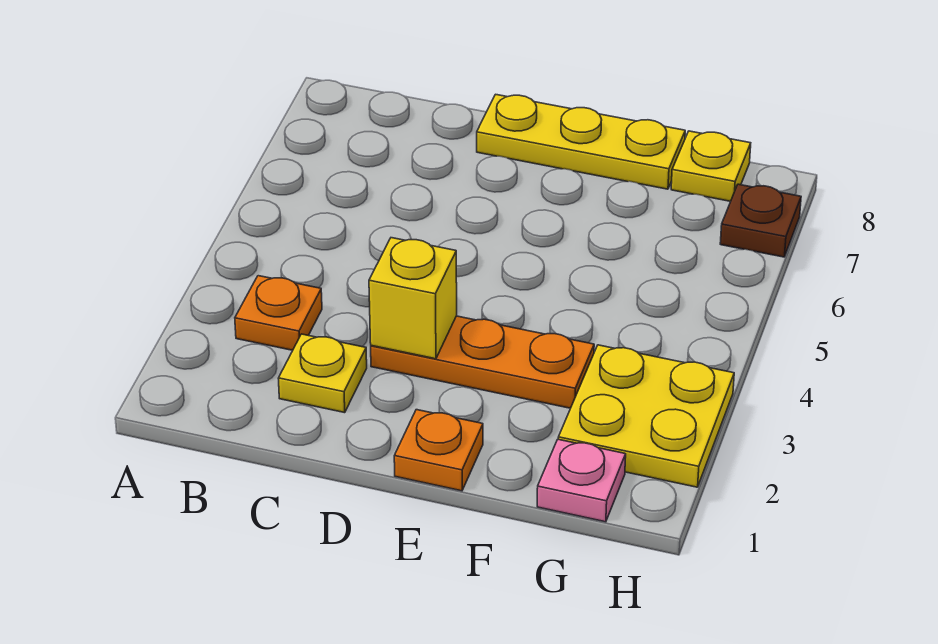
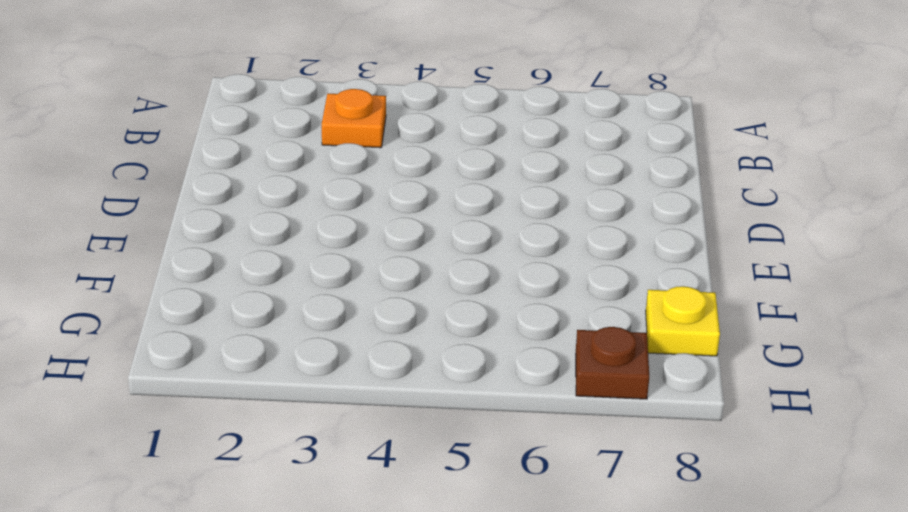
none -> yellow plate C2 level 1
none -> orange plate D3:F3 level 1

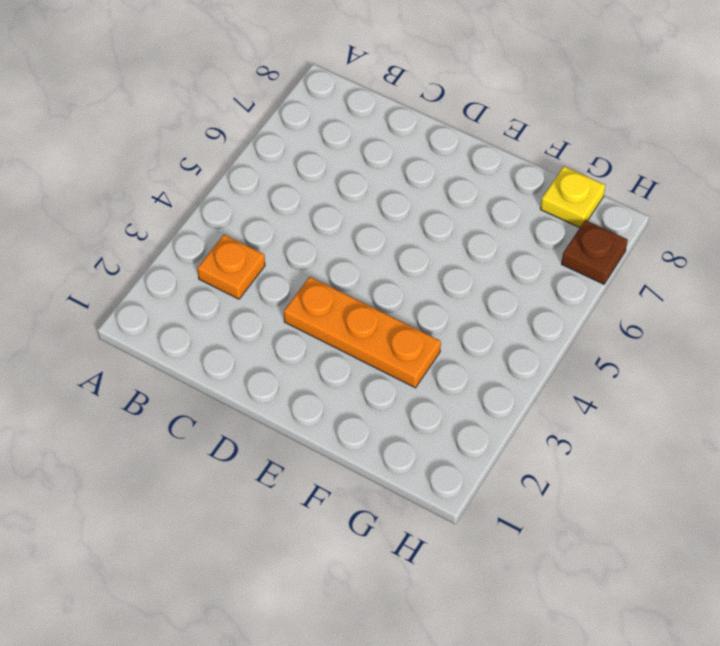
none -> yellow plate C2 level 1
none -> yellow plate D8:F8 level 1

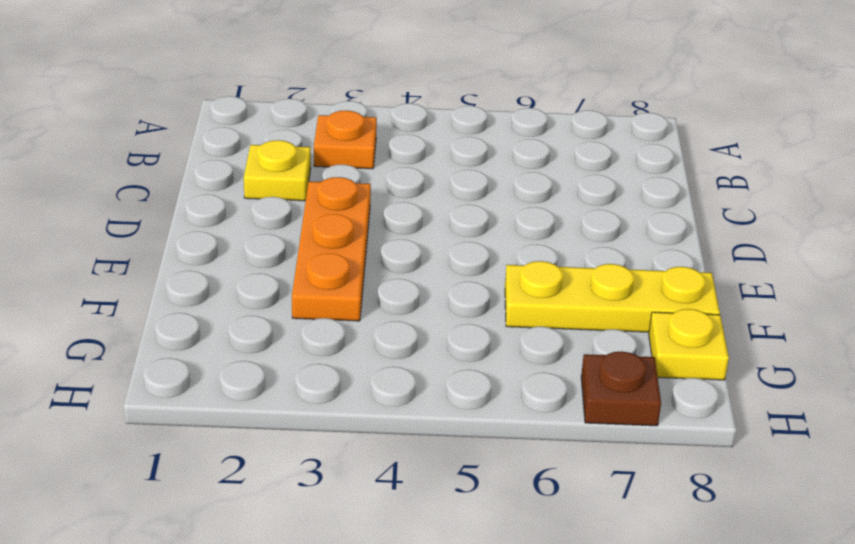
yellow plate F6:F8 level 1 -> yellow plate D8:F8 level 1
none -> orange plate E1 level 1
none -> pink plate G1 level 1

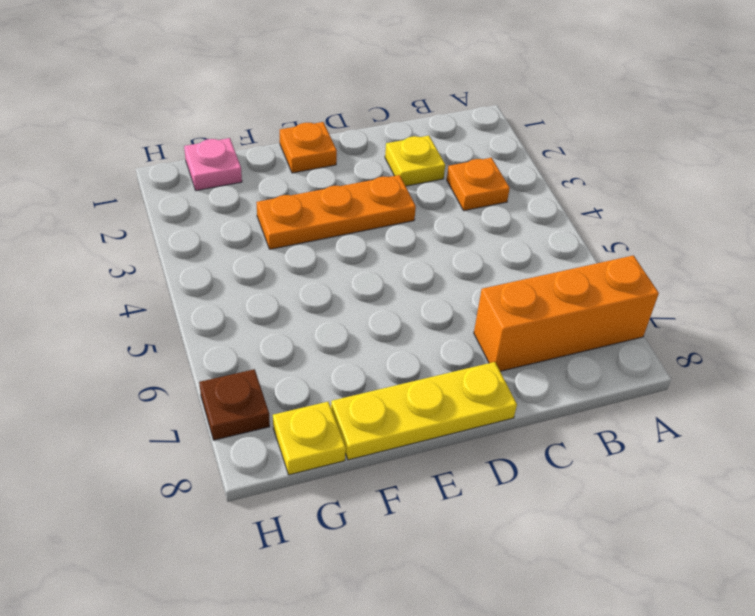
orange brick A7:C7 level 1 -> none
none -> yellow plate G2:H3 level 1
none -> yellow brick D3 level 2

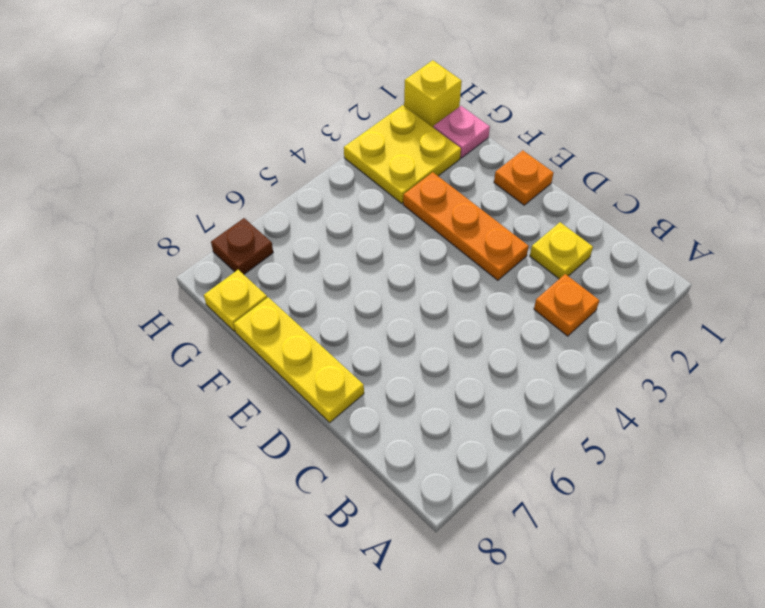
yellow brick H1 level 1 -> yellow brick D3 level 2

